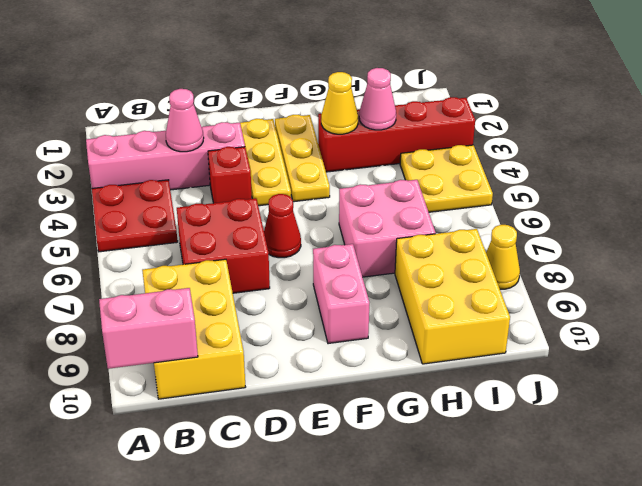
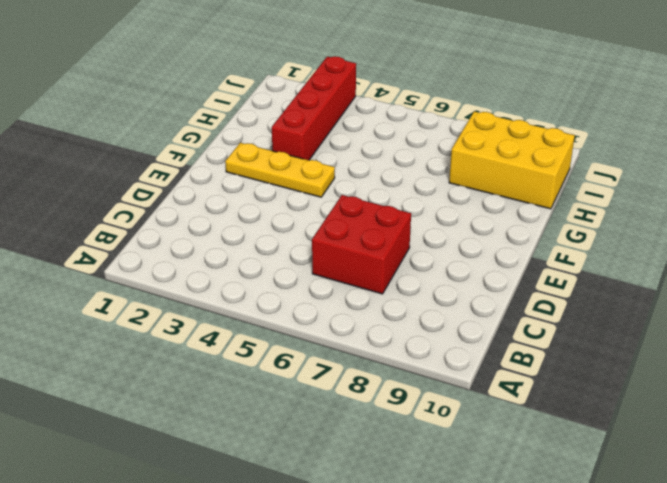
none -> pink brick A3:D3 level 1
none -> red plate A4:B5 level 1
none -> yellow brick B8:C10 level 1

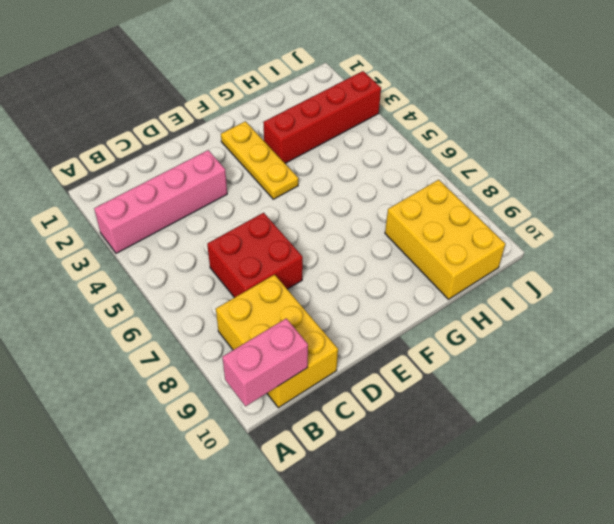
none -> red plate A4:B5 level 1
none -> red brick D4 level 1
none -> yellow plate E2:E4 level 1

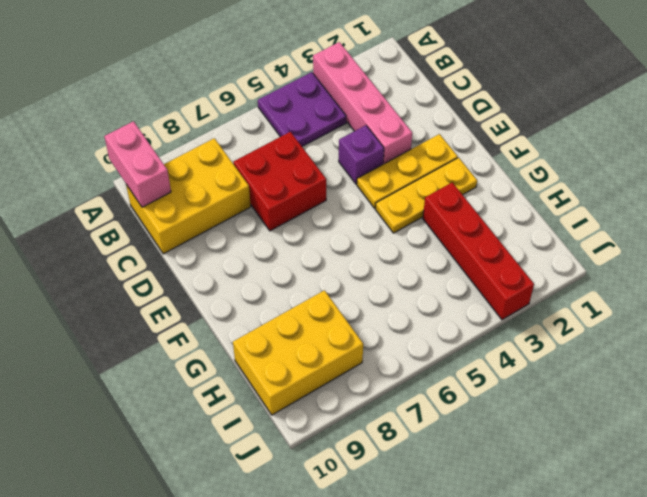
purple plate A4:B5 level 1 -> red plate A4:B5 level 1
purple brick D4 level 1 -> red brick D4 level 1
none -> red cone E6 level 1
none -> pink brick F8:F9 level 1
none -> pink brick G6:H7 level 1

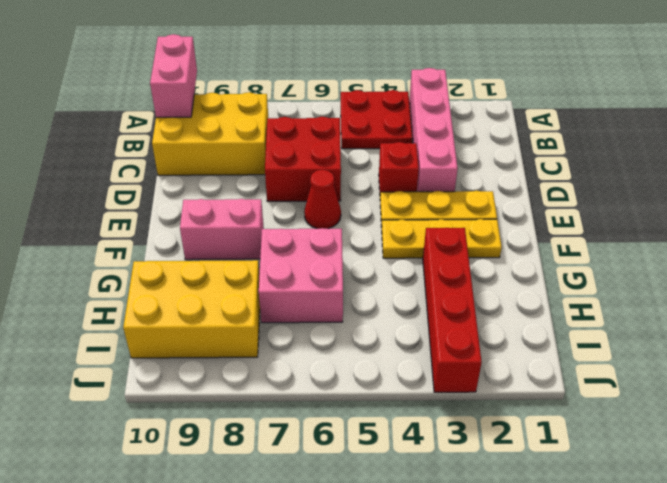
none -> yellow plate I4:J5 level 1
none -> yellow cone J8 level 1
none -> pink cone C3 level 2

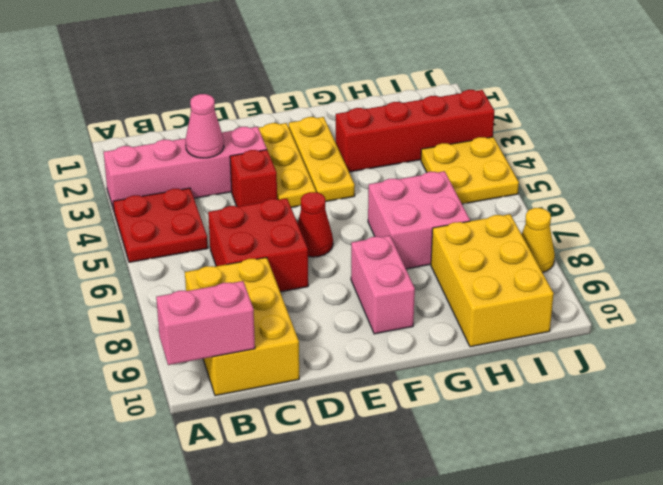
none -> yellow cone G3 level 2
none -> pink cone H3 level 2

